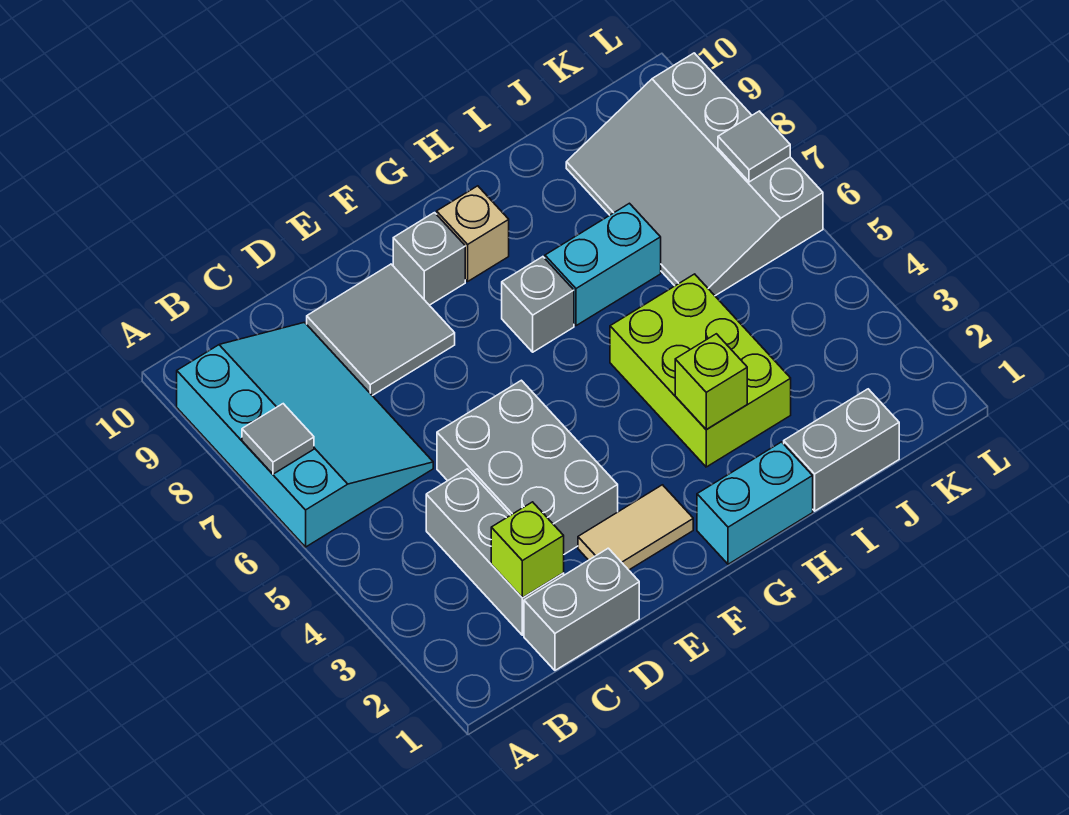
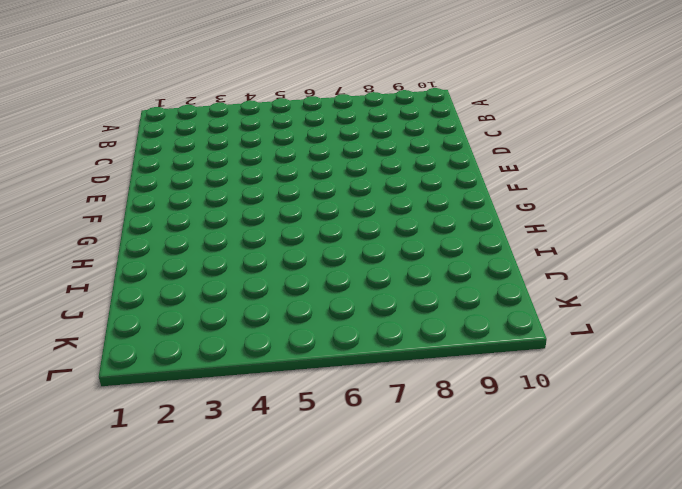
none -> cyan slope A6:C9 level 1 top A
none -> grey brick C1:D1 level 1
none -> grey brick C2:C4 level 1

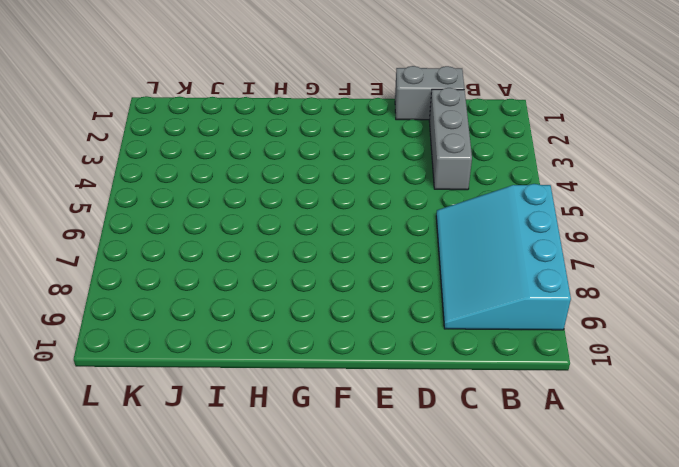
none -> grey brick D3:E5 level 1
none -> grey tile D8:E9 level 1
none -> tan tile E2:F2 level 1

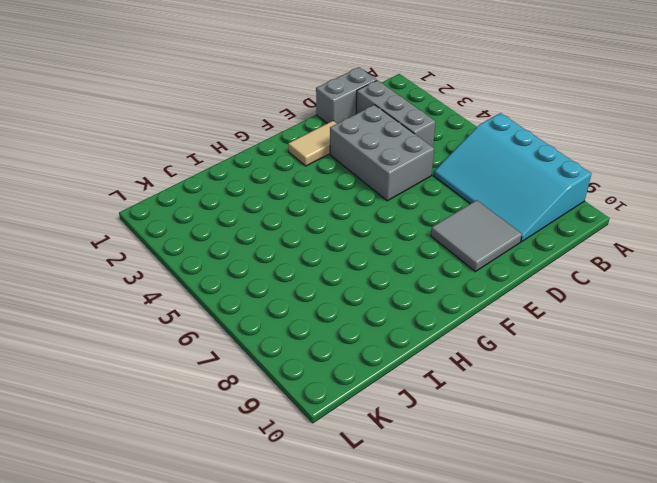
none -> grey brick F9 level 1
none -> cyan brick G1:H1 level 1
none -> grey brick G7 level 1

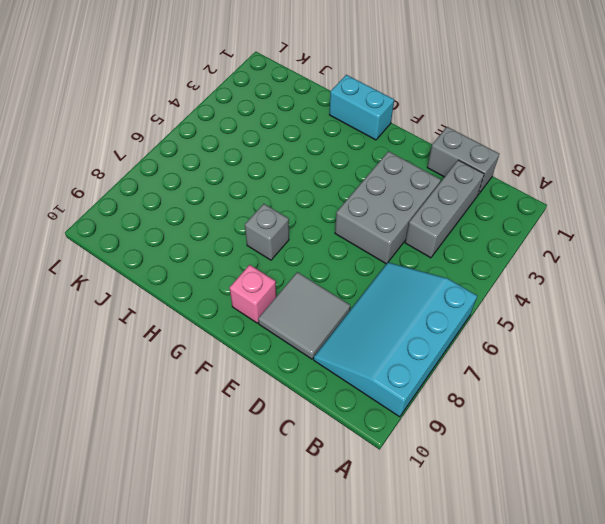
pink brick F9 level 1 -> grey brick F9 level 1
none -> tan tile E2:F2 level 1
none -> tan brick G9 level 1
none -> lime brick H3:I5 level 1

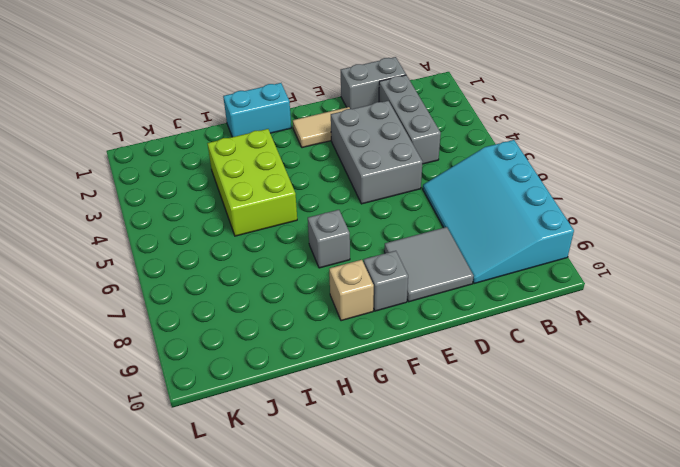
none -> cyan brick H7:I7 level 1
none -> grey brick I1:J1 level 1
none -> grey slope J6:L9 level 1 top L

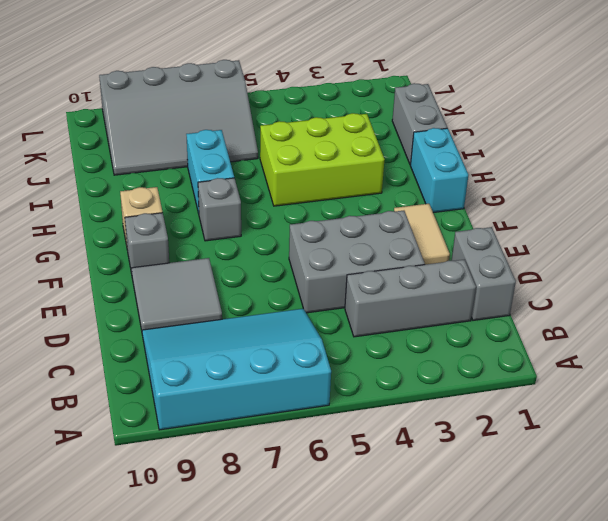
none -> grey tile A7 level 2
none -> lime brick C2 level 2
none -> lime brick H3 level 2

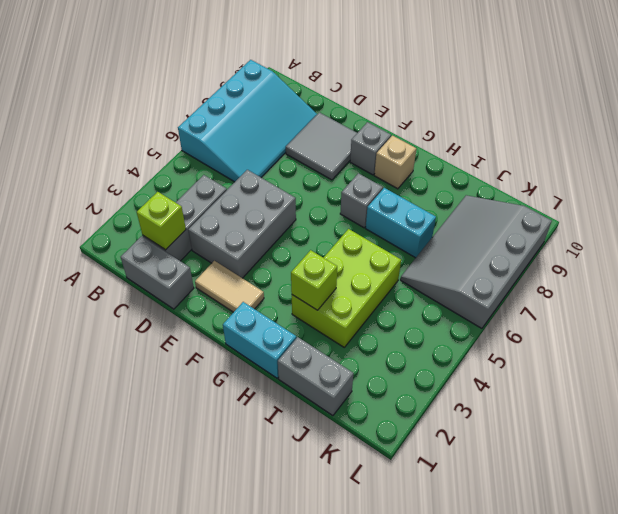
none -> grey tile A7 level 2
none -> grey tile L7 level 2

